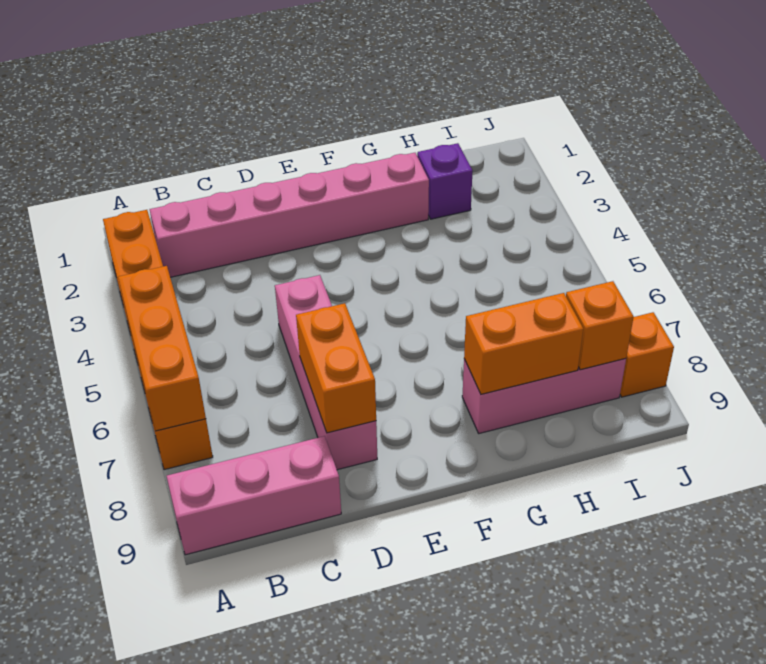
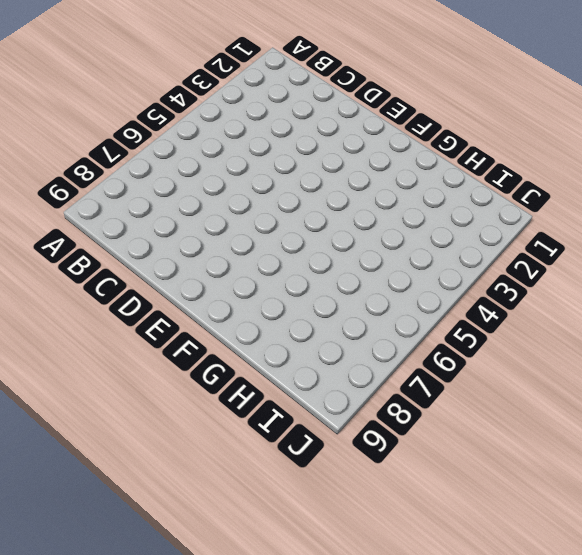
none -> orange brick A2:A7 level 1
none -> pink brick A9:C9 level 1

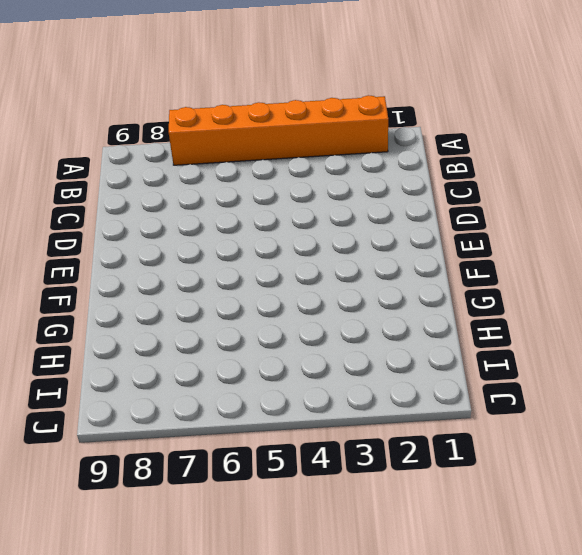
none -> pink brick A9:C9 level 1
none -> pink brick B2:G2 level 1

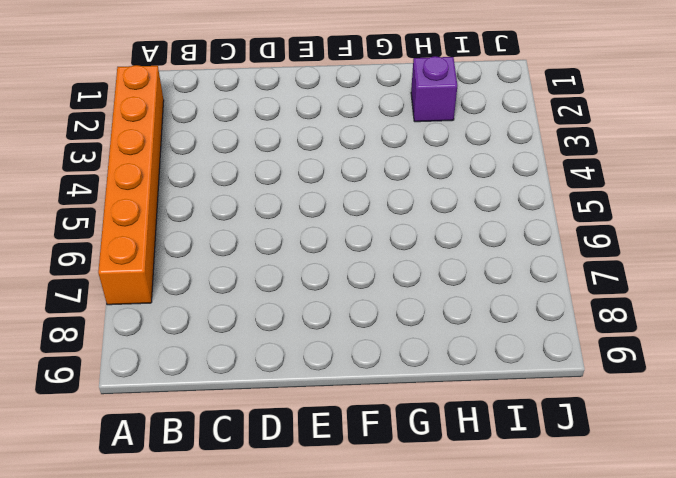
none -> pink brick A9:C9 level 1
none -> pink brick B2:G2 level 1

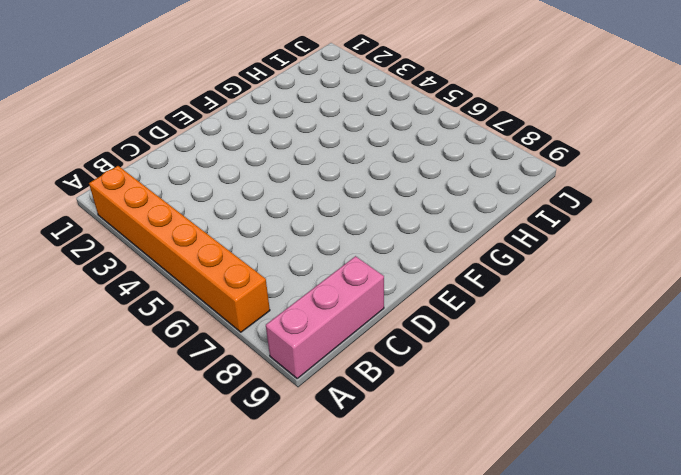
none -> pink brick B2:G2 level 1
none -> pink brick D5:D8 level 1

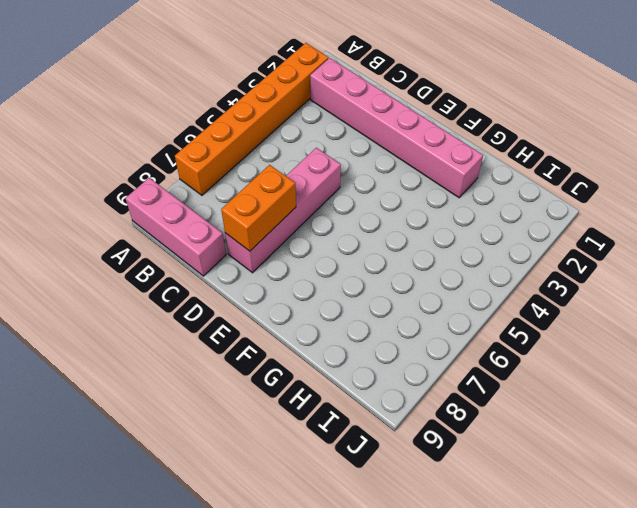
none -> pink brick G8:I8 level 1
none -> purple brick H2 level 1

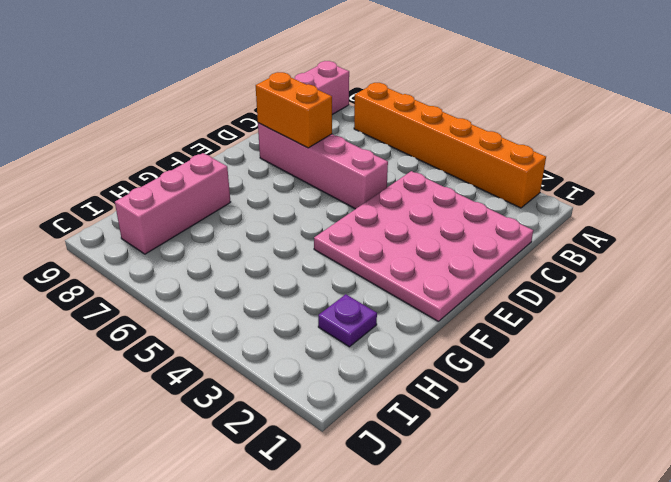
pink plate C1:F4 level 1 -> pink brick B2:G2 level 1
purple plate H2 level 1 -> purple brick H2 level 1
none -> orange brick J8 level 1
none -> orange brick A5:A7 level 2

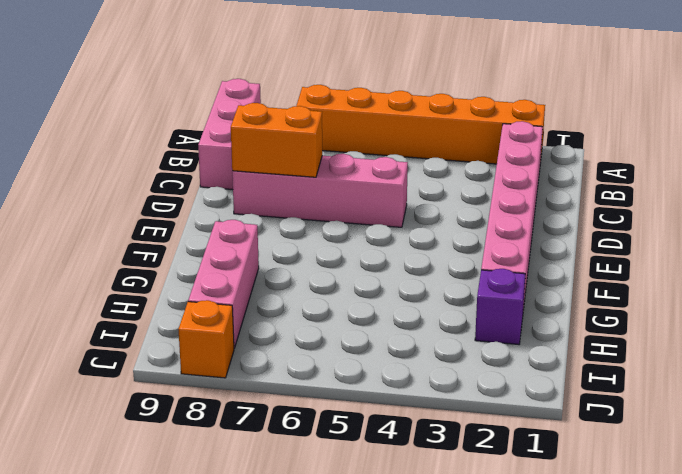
none -> orange brick A5:A7 level 2
none -> orange brick G8:H8 level 2

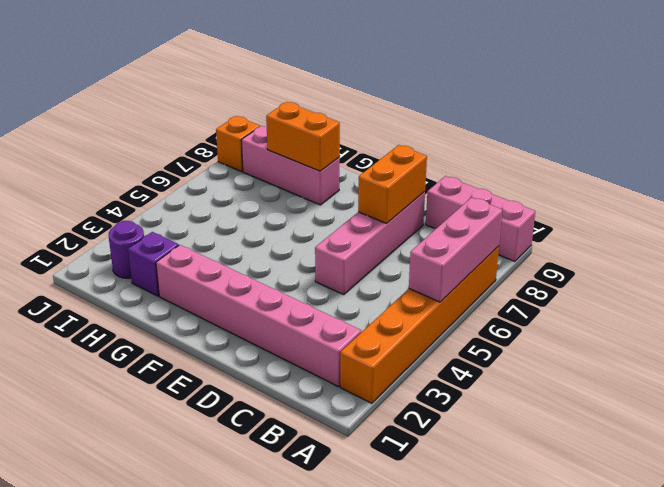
pink brick A5:A7 level 2 -> orange brick A5:A7 level 2
purple round brick I2 level 1 -> none
none -> orange brick I8 level 2

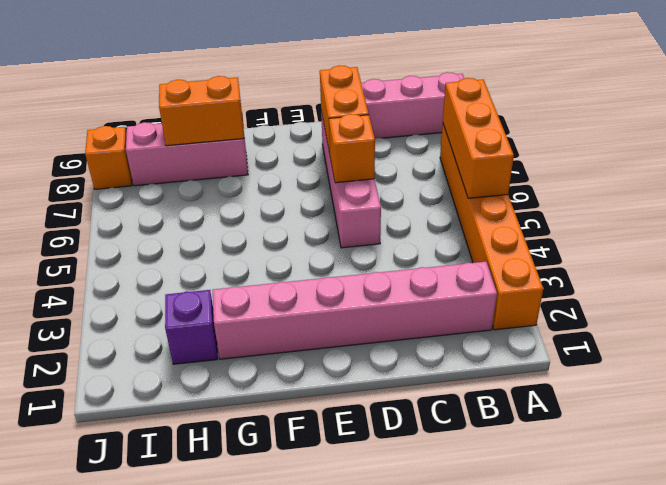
orange brick D6 level 2 -> orange brick I8 level 2

